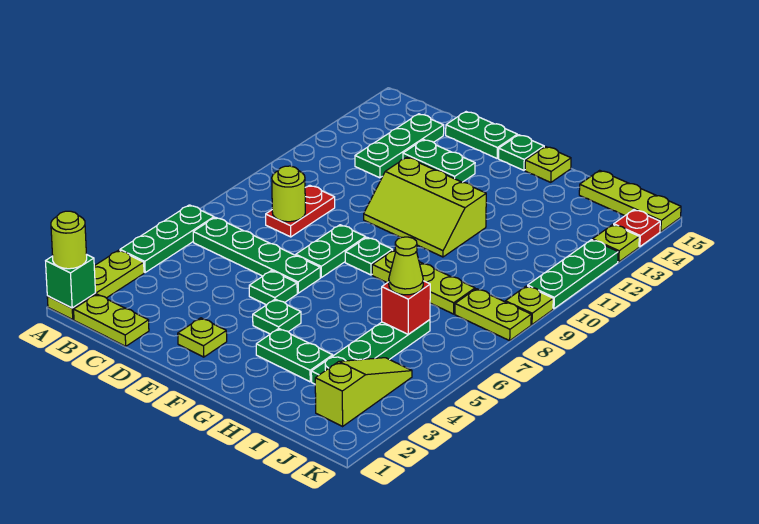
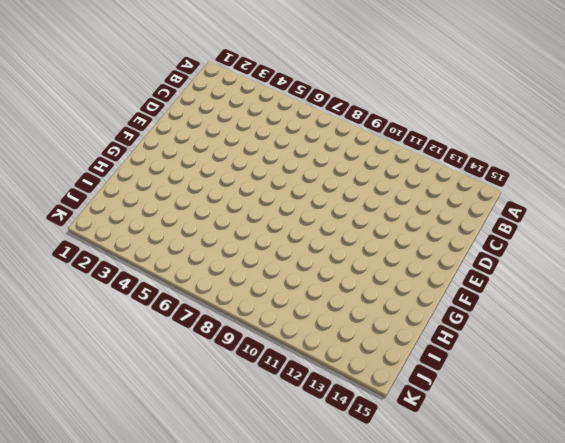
none -> lime plate A1:A3 level 1
none -> green plate A4:A6 level 1
none -> lime plate B1:C1 level 1
none -> green plate B6:E6 level 1

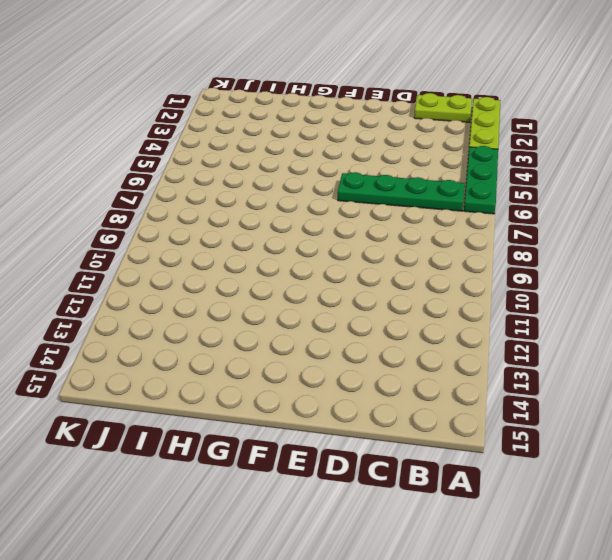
none -> red plate C8:C9 level 1
none -> green plate C12:C14 level 1
none -> green plate D13:E13 level 1
none -> green plate D15:E15 level 1

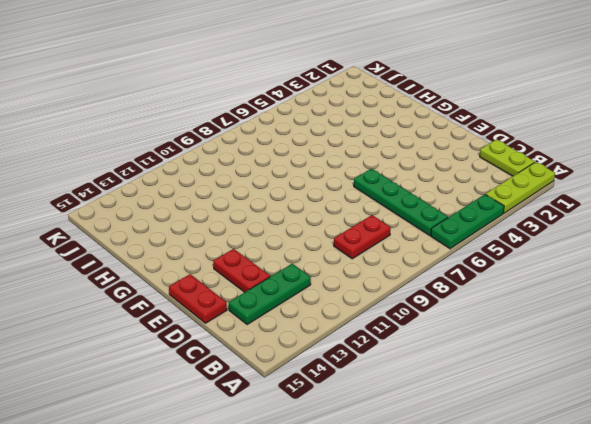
red plate D13:E13 level 1 -> green plate D13:E13 level 1
red plate D15:E15 level 1 -> green plate D15:E15 level 1
none -> lime plate E2 level 1
none -> green plate E5 level 1
none -> green plate E7:E8 level 1
none -> lime slope E10:G11 level 1 top 11

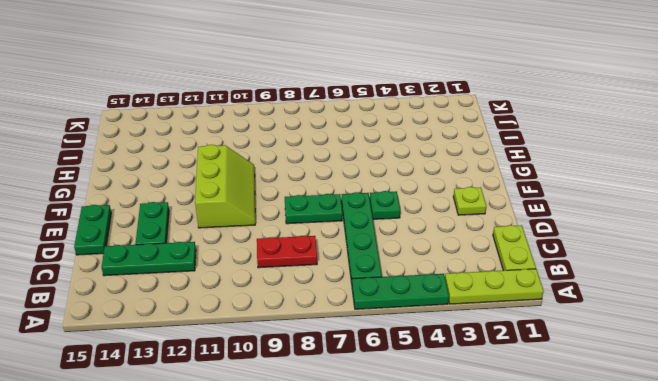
none -> green plate F4 level 1
none -> green plate F8 level 1
none -> green plate F15 level 1
none -> green plate G3:H3 level 1

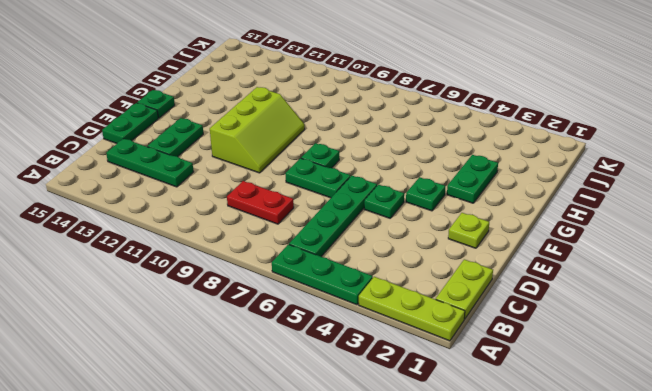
none -> lime plate G8:I8 level 1
none -> lime plate G15 level 1
none -> green plate I3:I6 level 1
none -> lime plate I15:K15 level 1

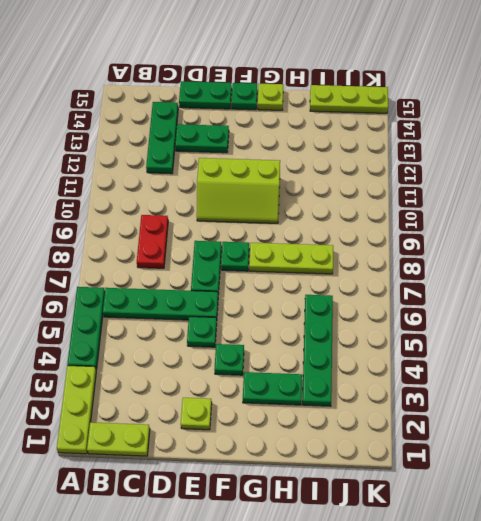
none -> lime slope J2:J4 level 1 top 2
none -> lime plate J8:K8 level 1
none -> lime plate K9 level 1
none -> green plate K10:K12 level 1

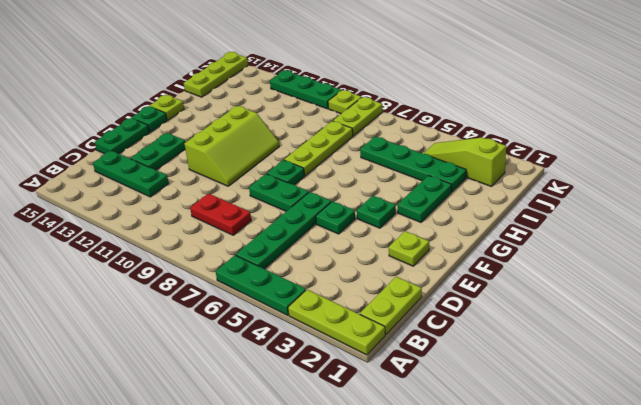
none -> lime plate K13 level 1
none -> red plate K14 level 1
none -> green brick A1 level 2
none -> lime round brick C8 level 2

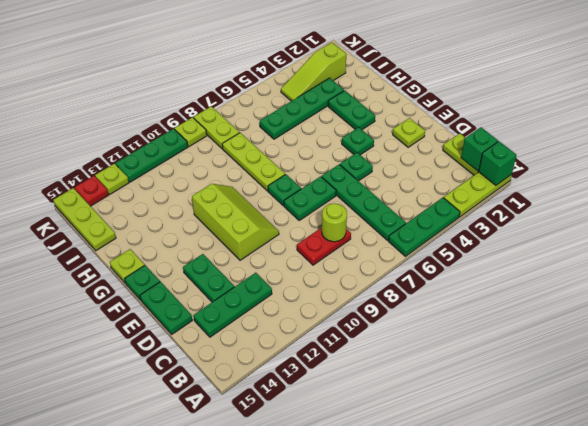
green brick B1 level 2 -> none
none -> red brick I6 level 2
none -> lime round brick A1 level 3
none -> lime cone I6 level 3

